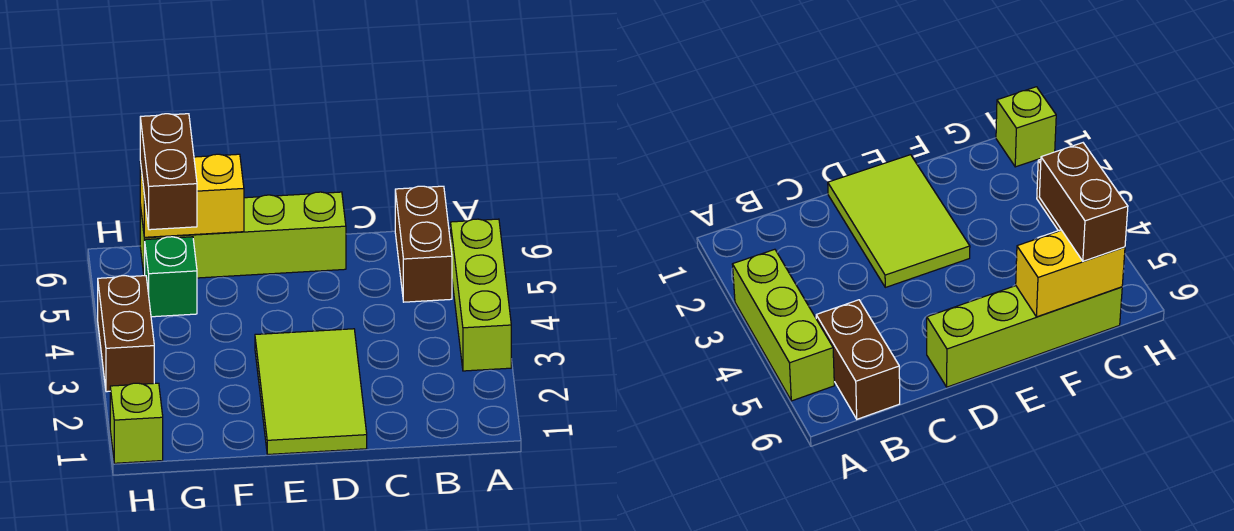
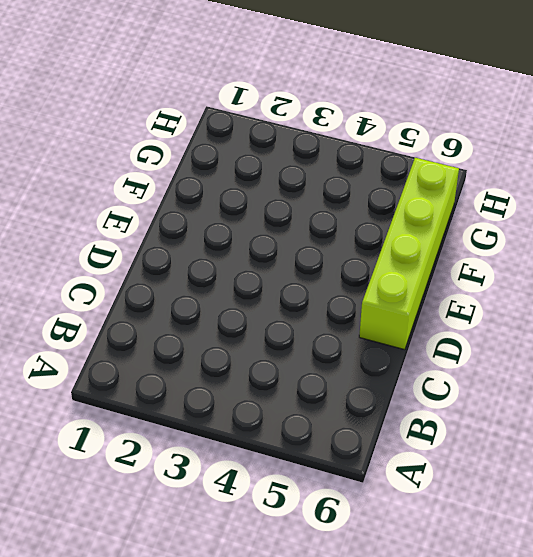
none -> lime brick A3:A5 level 1
none -> brown brick B5:B6 level 1

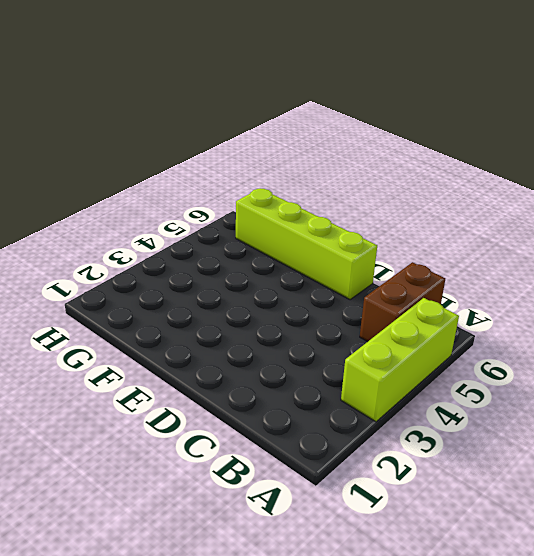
none -> lime tile D1:E3 level 1
none -> green brick G5 level 1

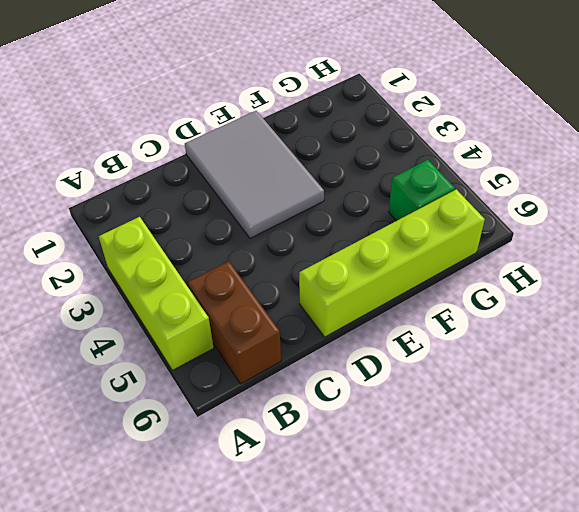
grey tile D1:E3 level 1 -> lime tile D1:E3 level 1
none -> lime brick H1 level 1
none -> brown brick H3:H4 level 1

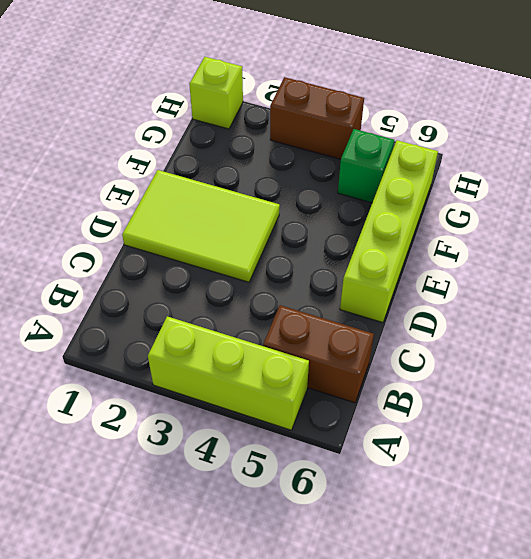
none -> yellow brick F6:G6 level 2
none -> brown brick G5:G6 level 3

